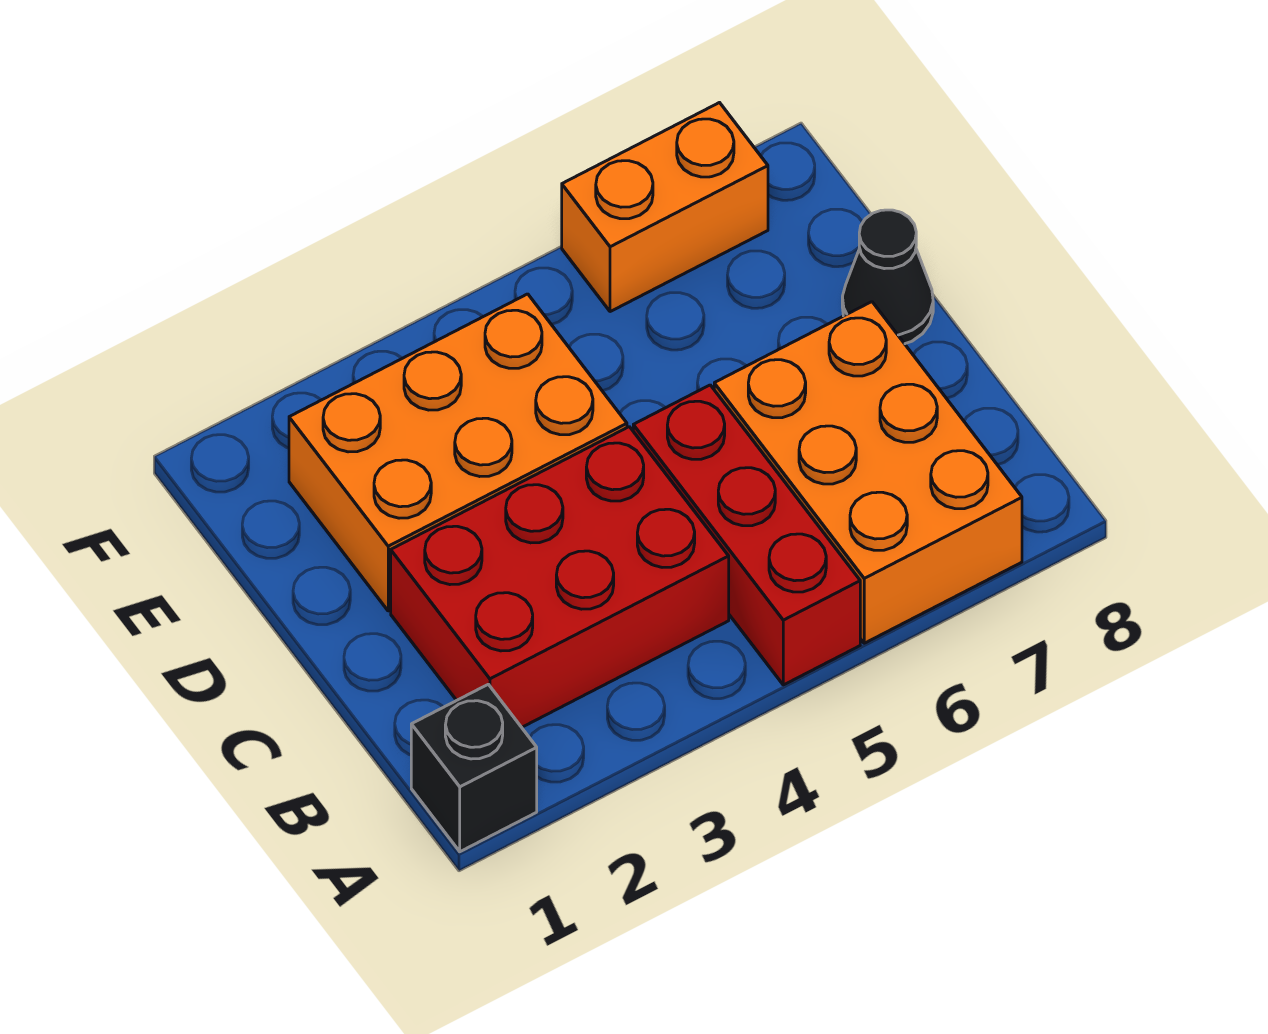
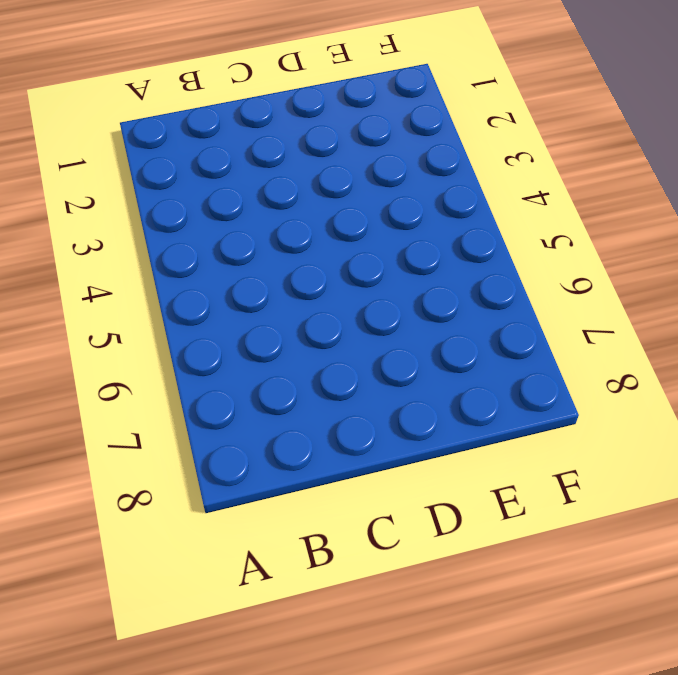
none -> black brick A1 level 1
none -> red brick A5:C5 level 1

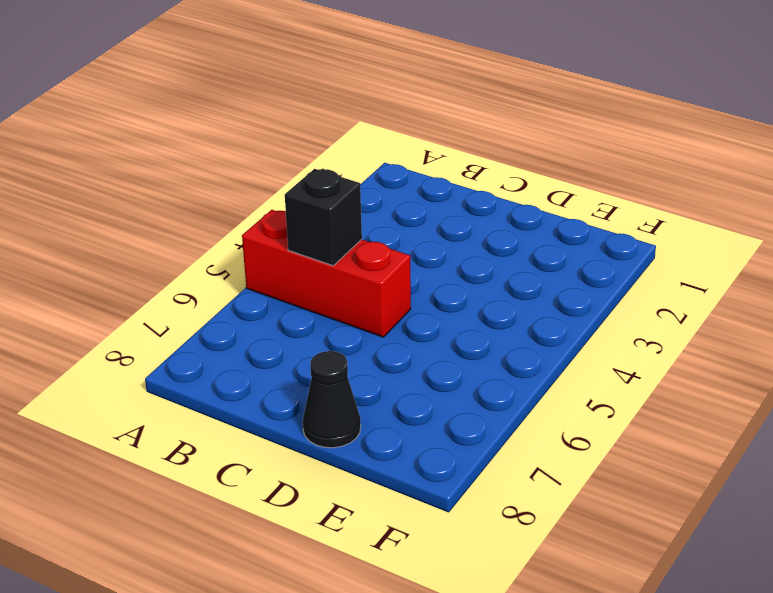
black brick B5 level 2 -> black brick A1 level 1
none -> orange brick A6:C7 level 1
none -> red brick B2:C4 level 1

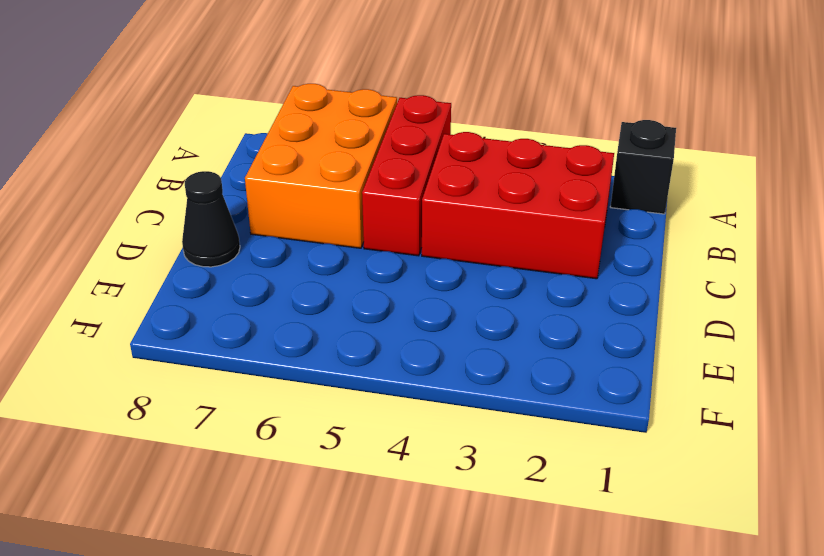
none -> orange brick D2:E4 level 1
none -> orange brick F6:F7 level 1

